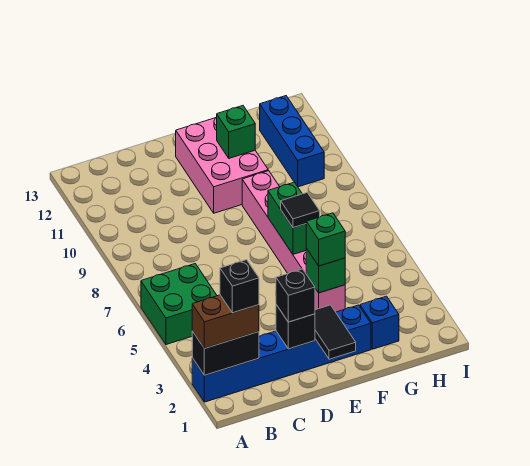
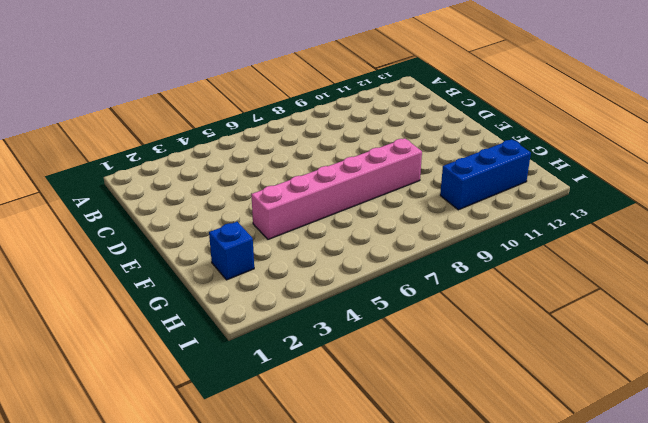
none -> blue brick A2:F2 level 1
none -> green brick A5:B6 level 1
none -> pink brick E10:F12 level 1

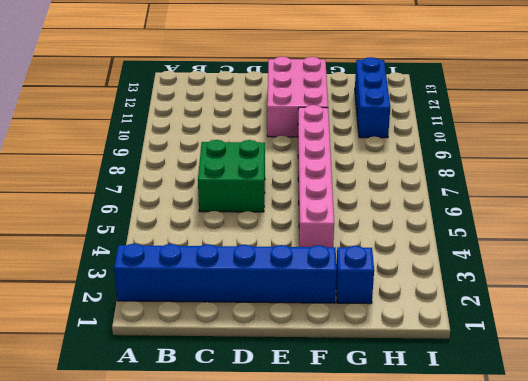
green brick C6:D7 level 1 -> green brick A5:B6 level 1
none -> black brick A2:B2 level 2
none -> black brick D2 level 2
none -> black tile E1:E2 level 2

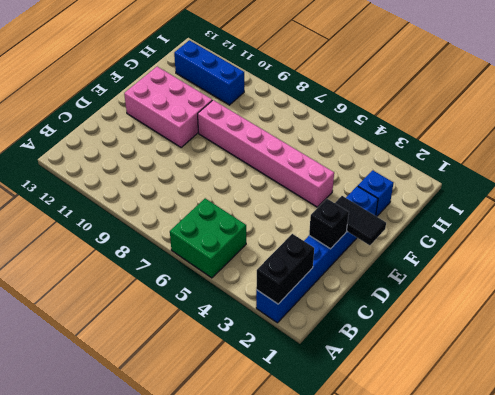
none -> green brick F4 level 2
none -> green brick F6:F7 level 2
none -> green brick F11 level 2

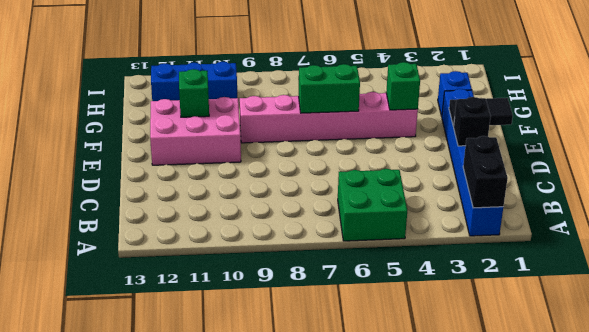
none -> brown brick A2:B2 level 3
none -> black brick D2 level 3
none -> green brick F4 level 3

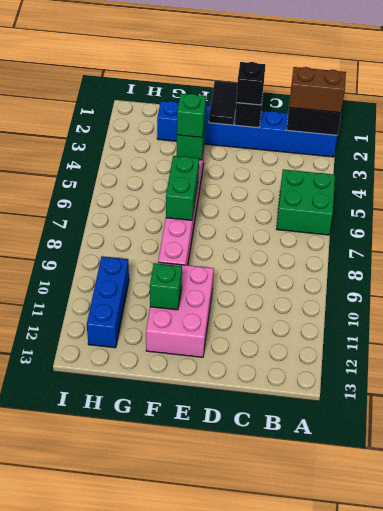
none -> black tile F6 level 3
none -> black brick B2 level 4

